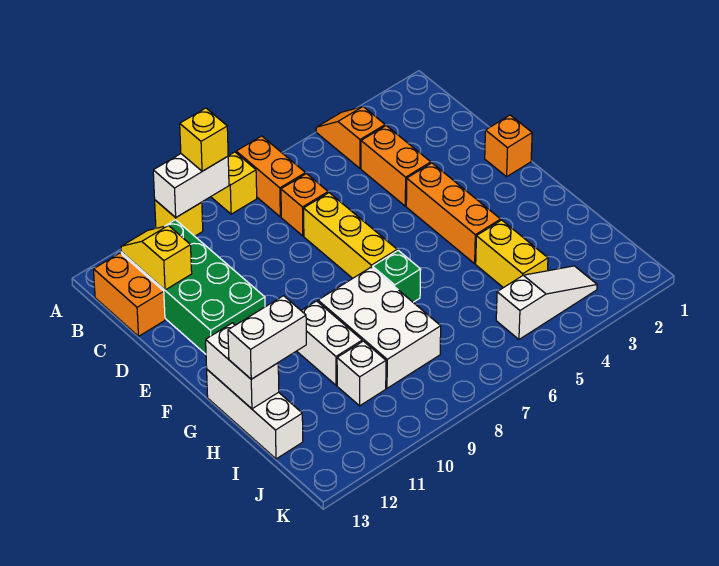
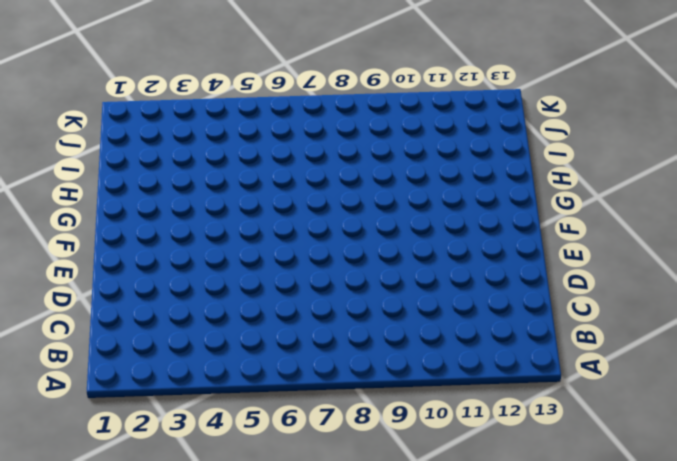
none -> orange slope A4:B4 level 1 top B
none -> orange brick A7:B7 level 1
none -> yellow brick A8 level 1

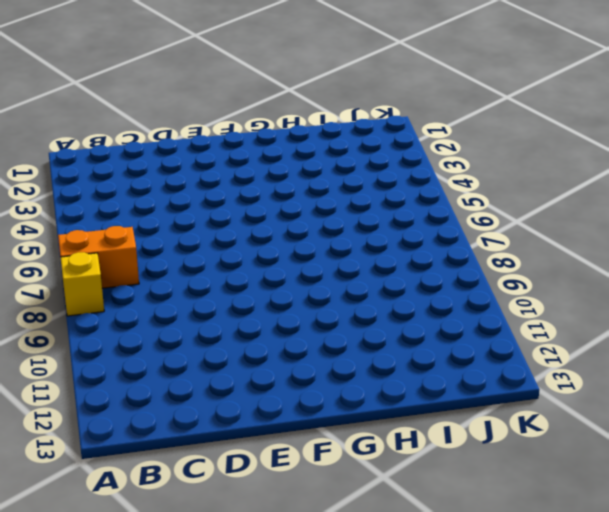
none -> orange slope A4:B4 level 1 top B
none -> yellow brick A10 level 1
none -> green brick B11:E12 level 1

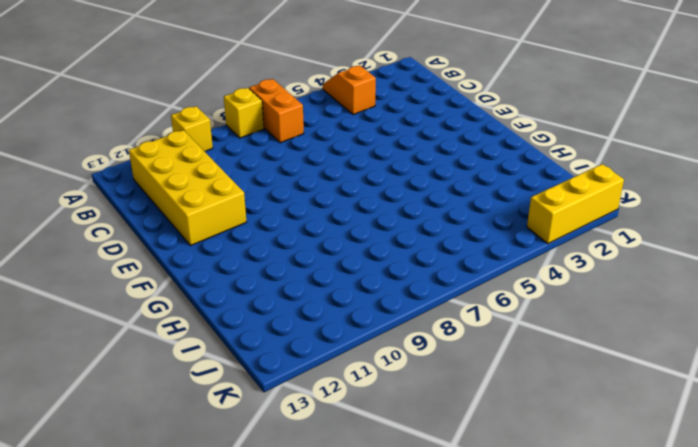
yellow brick B11:E12 level 1 -> green brick B11:E12 level 1
yellow brick K1:K3 level 1 -> yellow brick D7:F7 level 1
none -> orange brick B13:C13 level 1
none -> orange brick C4:D4 level 1
none -> orange brick C7 level 1

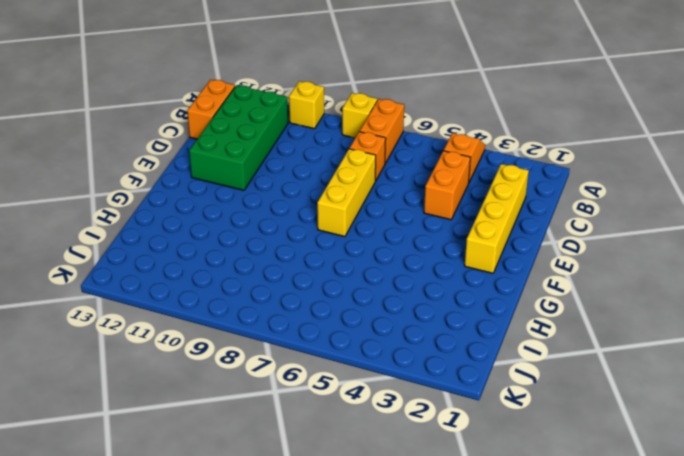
yellow brick C2:F2 level 1 -> none
none -> orange brick E1 level 1
none -> orange brick E4:G4 level 1
none -> green brick G7 level 1

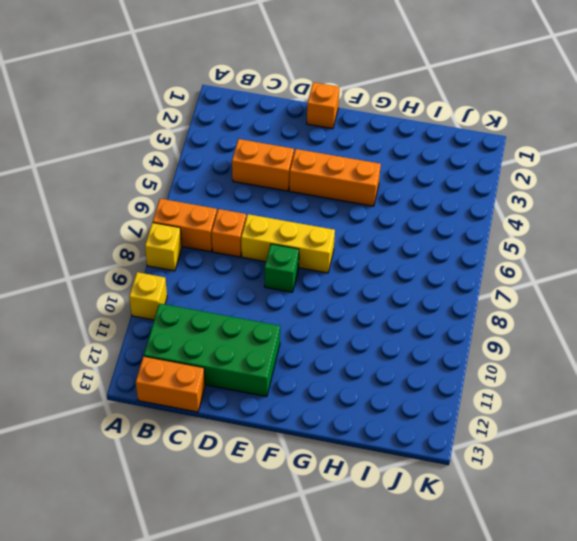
green brick E8 level 1 -> green brick G7 level 1
none -> orange slope A4:B4 level 1 top B
none -> white brick G8:I9 level 1
none -> white brick G10:H10 level 1

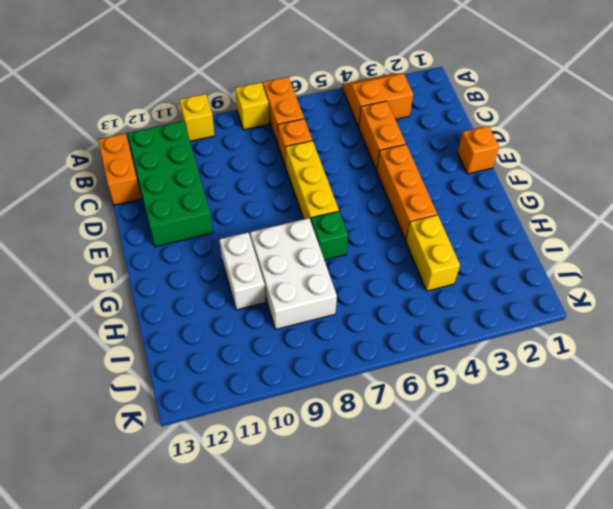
orange slope A3:B4 level 1 top B -> orange slope A4:B4 level 1 top B
none -> white brick G13:I13 level 1
none -> white brick I10 level 1
none -> white slope J3:J5 level 1 top 5

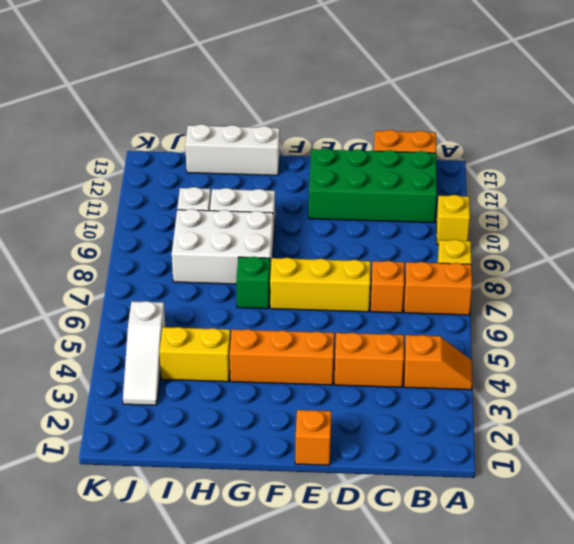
none -> white brick A9:A10 level 2
none -> yellow slope B12:C12 level 2 top C
none -> white brick G13:H13 level 2

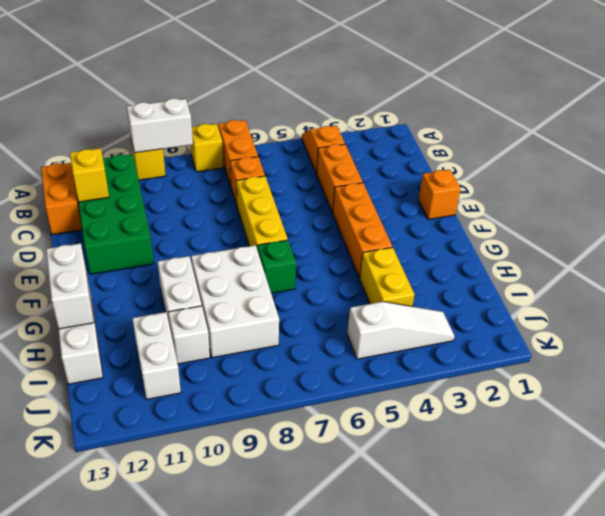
white brick I11:J11 level 1 -> white brick H12:H13 level 3
none -> yellow brick A9 level 3

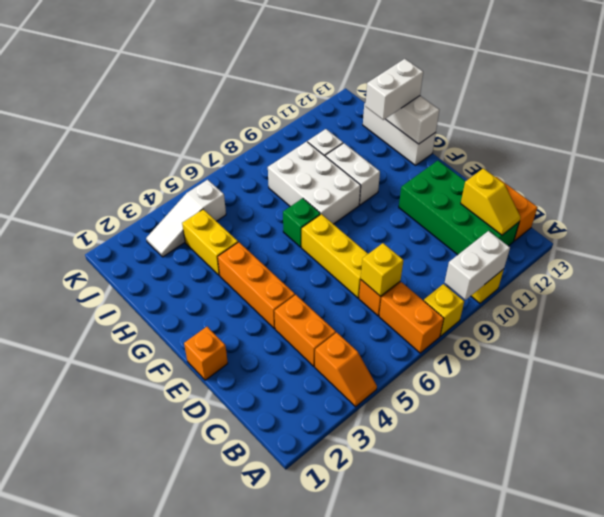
yellow brick C7 level 2 -> yellow brick A9 level 3

